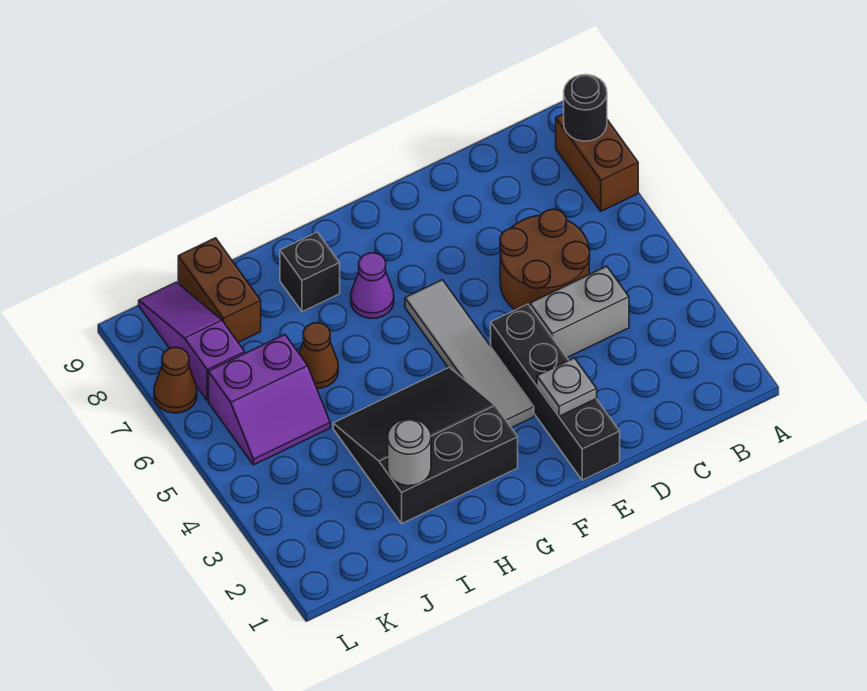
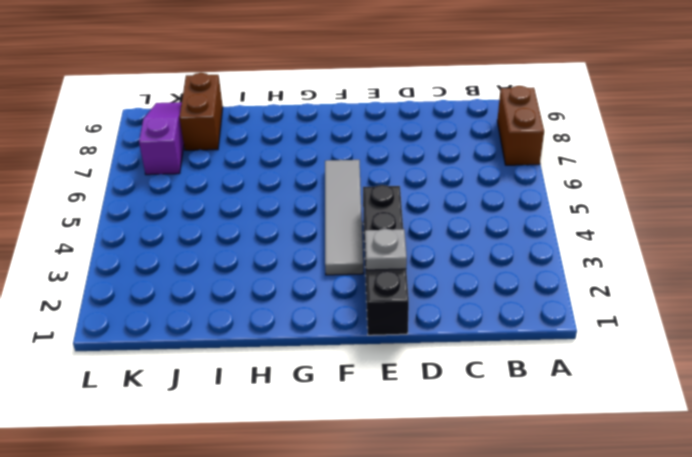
none -> grey brick C4:D4 level 1
none -> brown round brick C5:D6 level 1
none -> black slope G2:I4 level 1 top 2

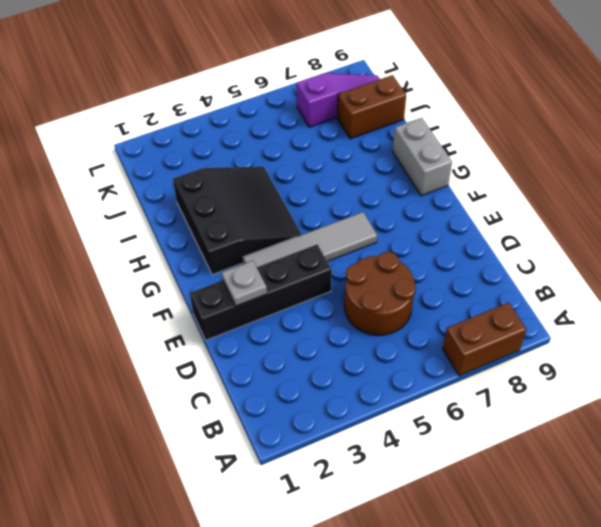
grey brick G9:H9 level 1 -> grey brick C4:D4 level 1
none -> purple cone G7 level 1
none -> black brick H8 level 1
none -> brown cone I6 level 1

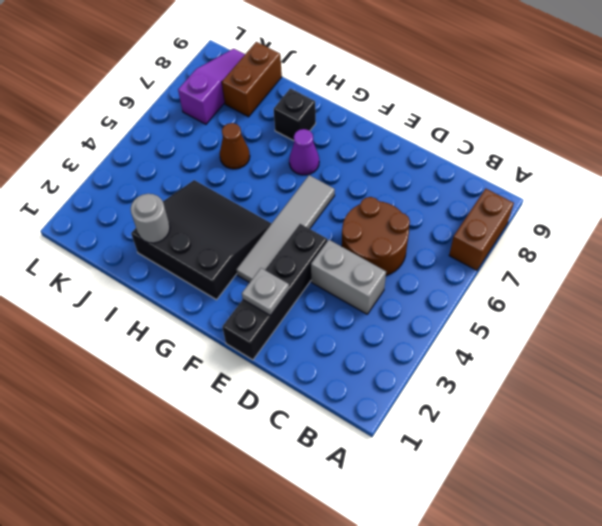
none -> purple slope J5:K6 level 1 top 6
none -> brown cone L7 level 1
none -> black round brick A8 level 2

